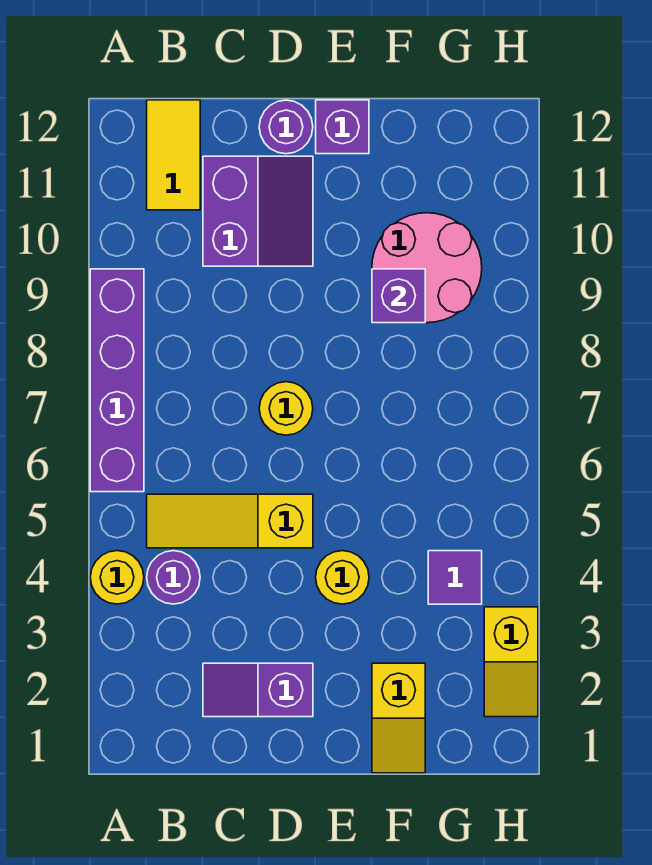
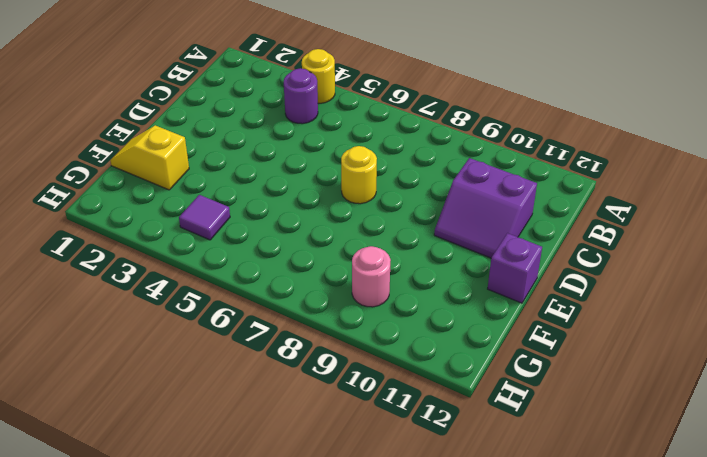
pink round brick G9 level 1 -> pink round brick F9:G10 level 1
none -> purple brick A6:A9 level 1
none -> yellow slope B5:D5 level 1 top D
none -> yellow tile B11:B12 level 1

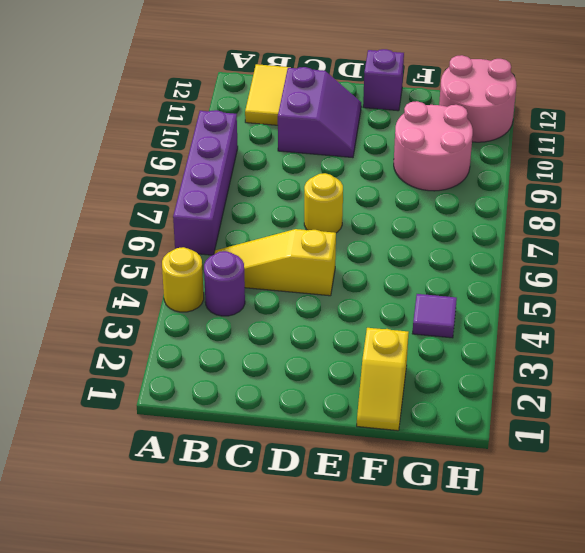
pink round brick G11:H12 level 1 -> none
none -> purple slope C2:D2 level 1 top D
none -> purple round brick D12 level 1
none -> yellow round brick E4 level 1

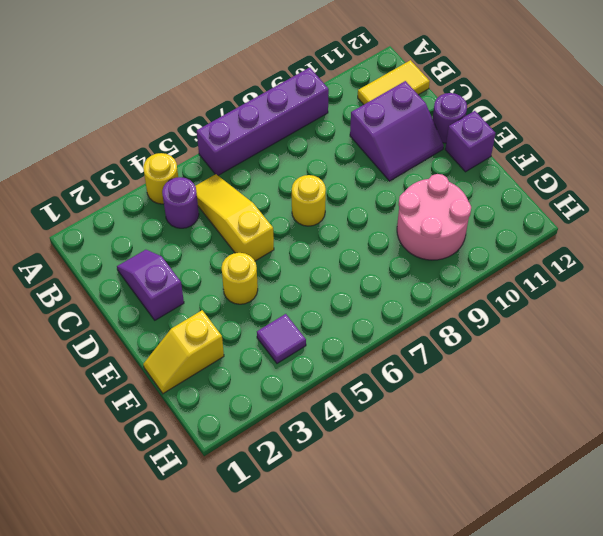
none -> yellow slope H2:H3 level 1 top 3
none -> purple brick F9 level 2

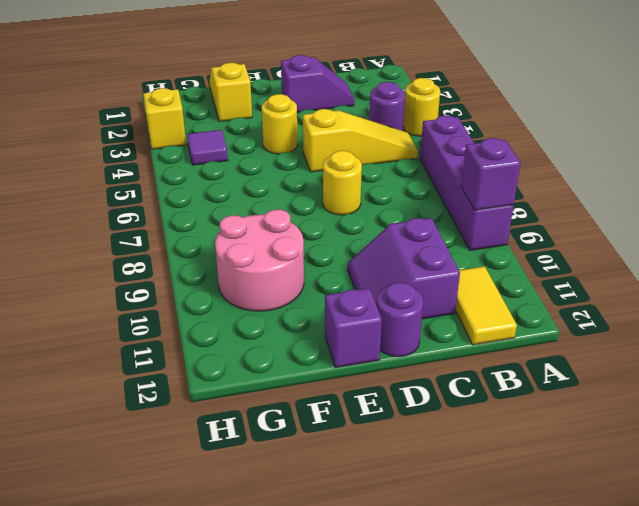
purple brick A9 level 2 -> purple brick F9 level 2

